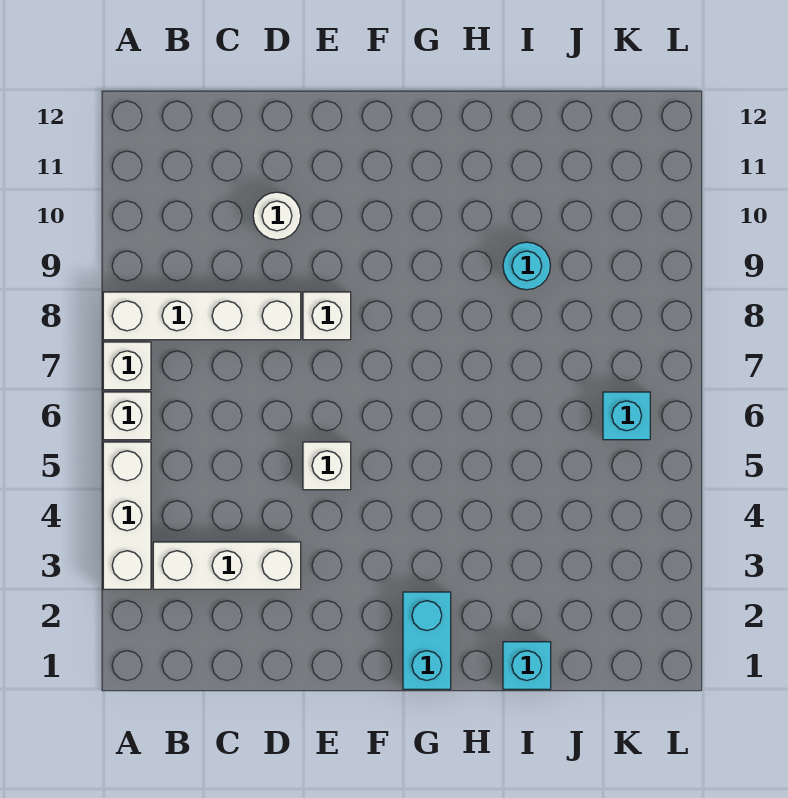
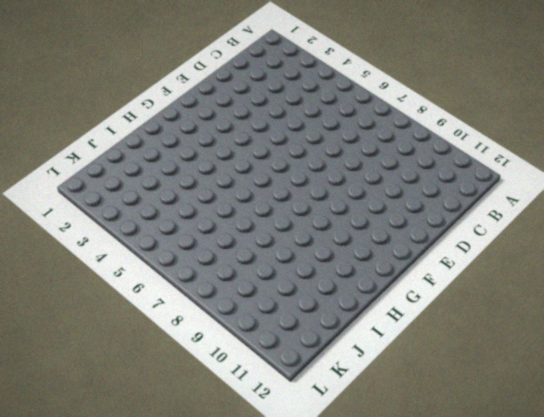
none -> white brick A3:A5 level 1
none -> white brick A6 level 1
none -> white brick A7 level 1

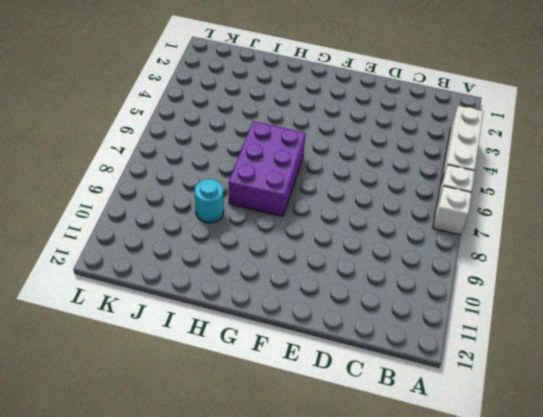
purple brick G6:H8 level 1 -> none
none -> white brick A8:D8 level 1
none -> white brick B3:D3 level 1
none -> white round brick D10 level 1

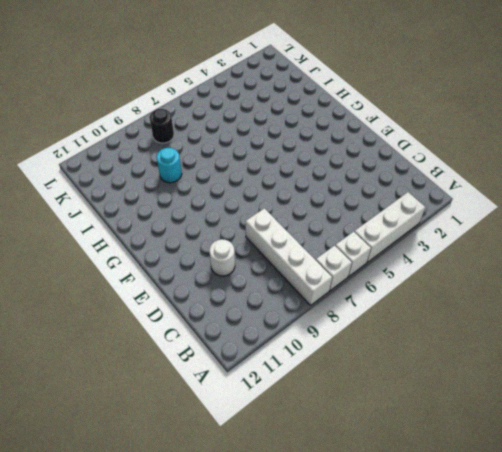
black round brick K8 level 1 -> none
none -> white brick B3:D3 level 1
none -> white brick E5 level 1
none -> white brick E8 level 1

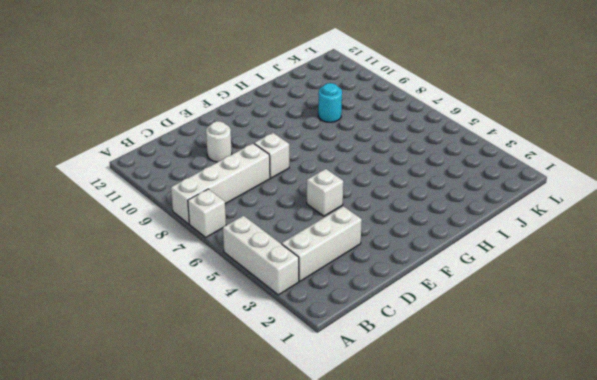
none -> white brick A6 level 1
none -> cyan brick G1:G2 level 1
none -> cyan brick I1 level 1

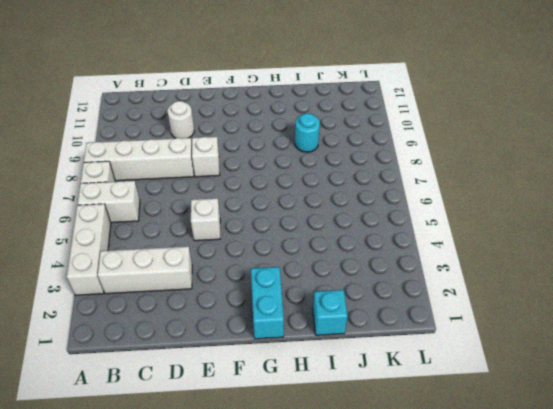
white brick A6:B6 level 1 -> white brick A6 level 1
none -> cyan brick K6 level 1

